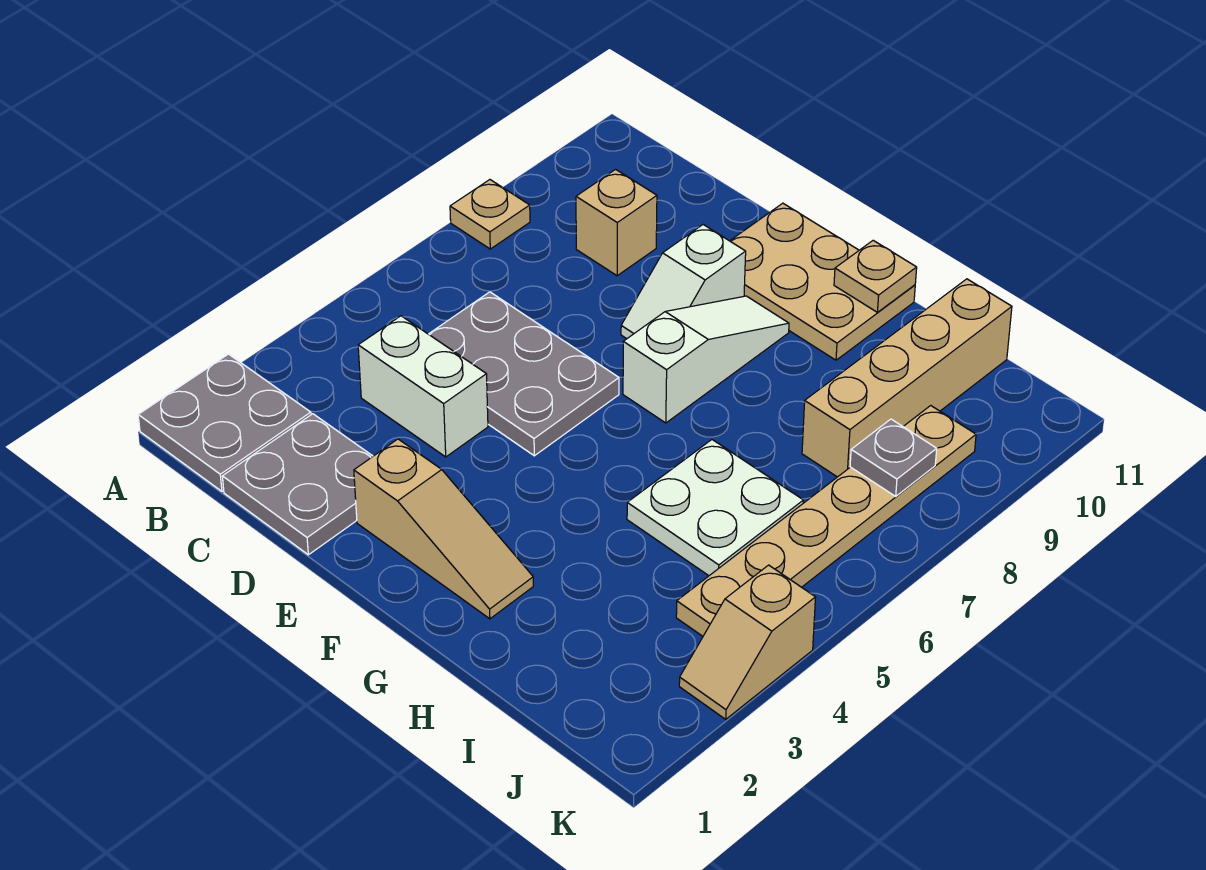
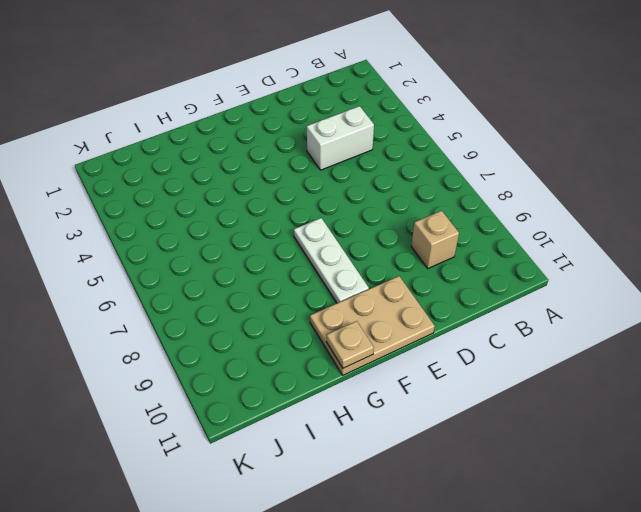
white plate F7:F9 level 1 -> white slope F7:F9 level 1 top 7
none -> grey plate A1:B2 level 1
none -> tan plate A8 level 1
none -> grey plate C1:D2 level 1

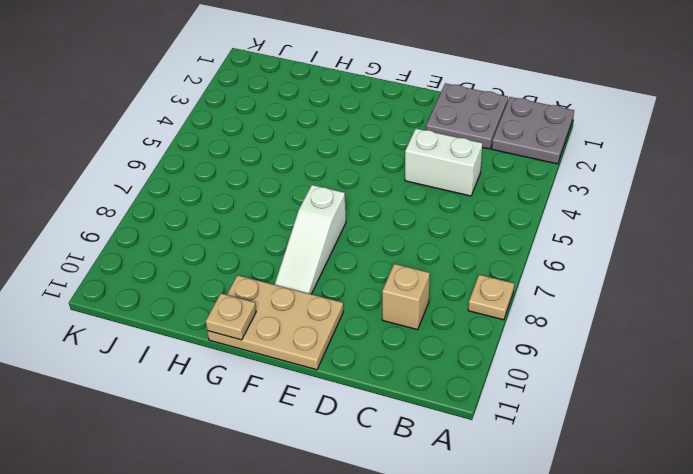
none -> grey plate C5:E6 level 1
none -> tan slope E2:G2 level 1 top E
none -> white slope E8:E9 level 1 top 9

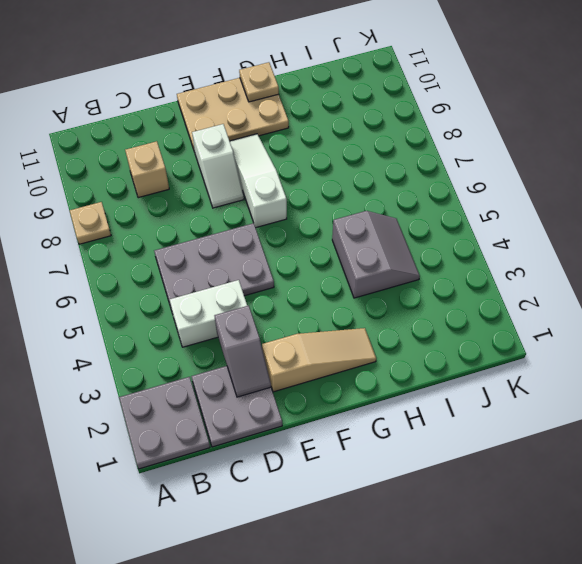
grey slope D2:D3 level 2 top 3 -> none
grey slope H4:I5 level 1 top H -> white plate H5:I6 level 1
none -> tan brick I8:I11 level 1
none -> tan plate J4:J9 level 1
none -> tan slope K3:K4 level 1 top 4

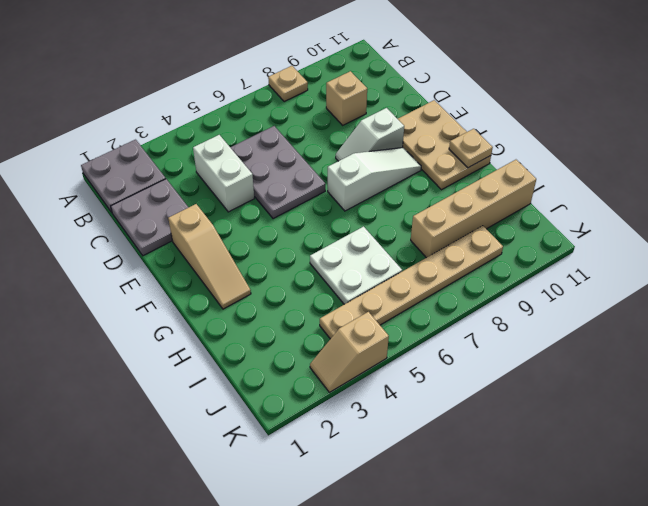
none -> grey plate J8 level 2

